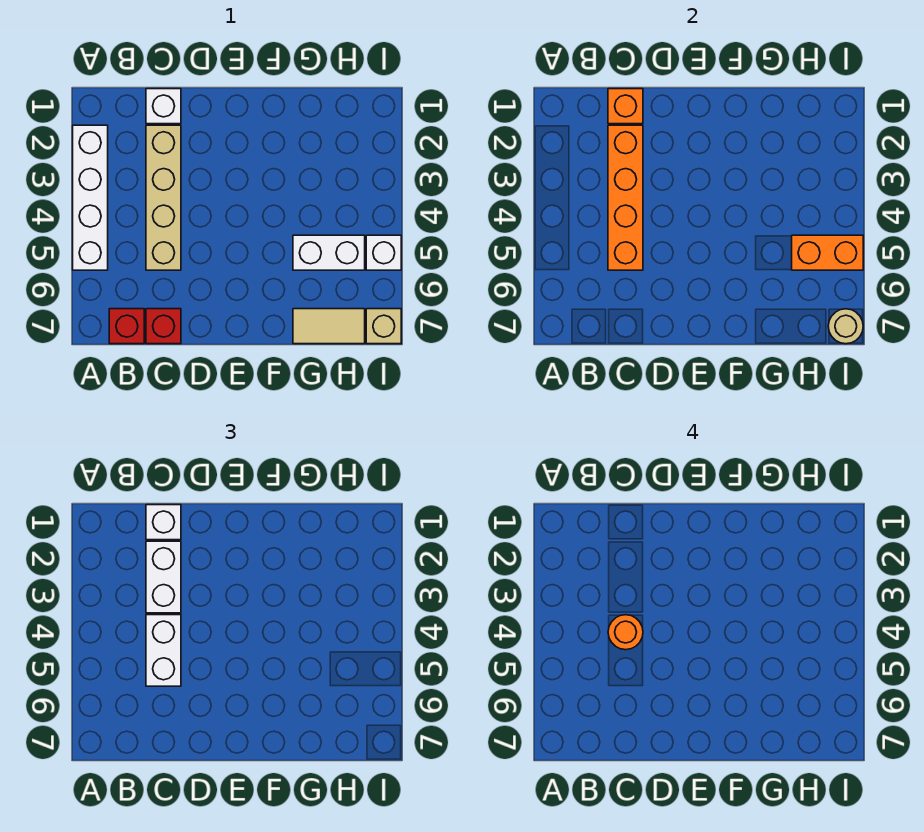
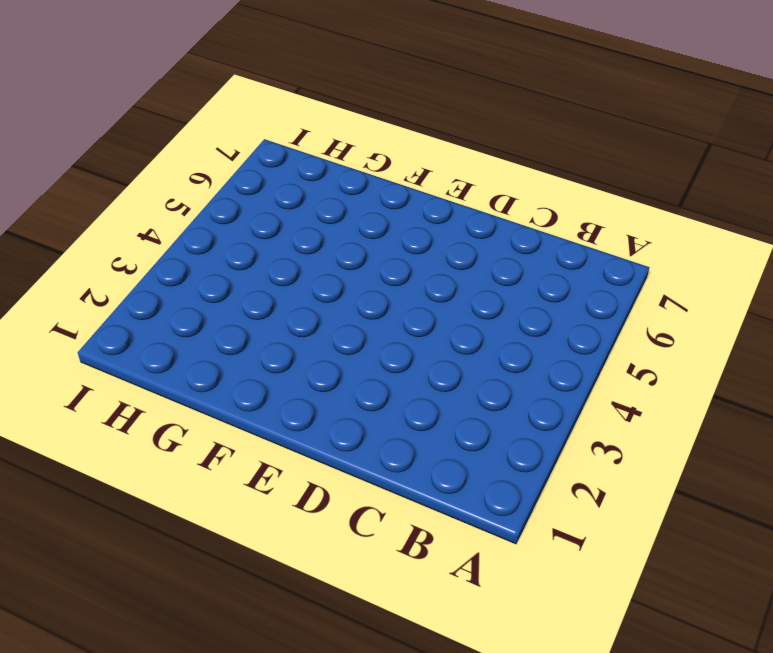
none -> white brick A2:A5 level 1
none -> red brick B7 level 1
none -> white brick C1 level 1

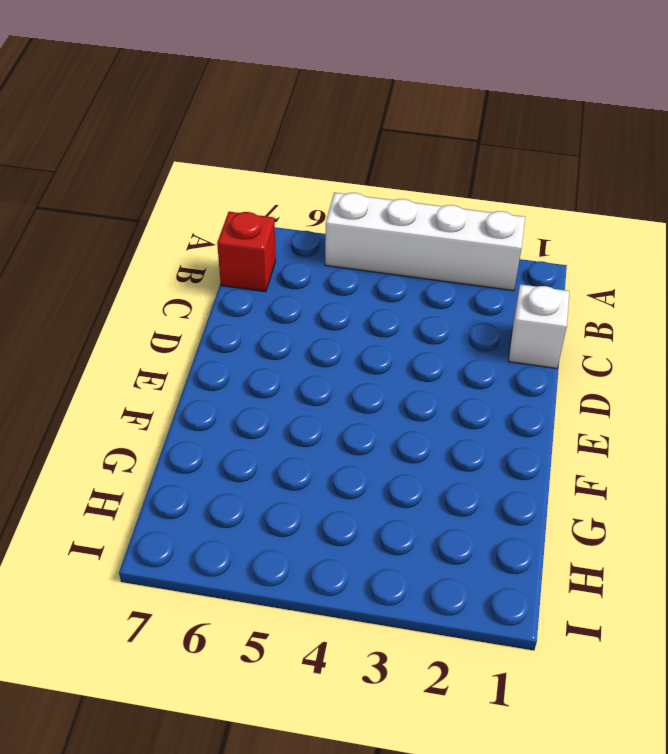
none -> tan brick C2:C5 level 1
none -> red brick C7 level 1
none -> white brick G5:H5 level 1

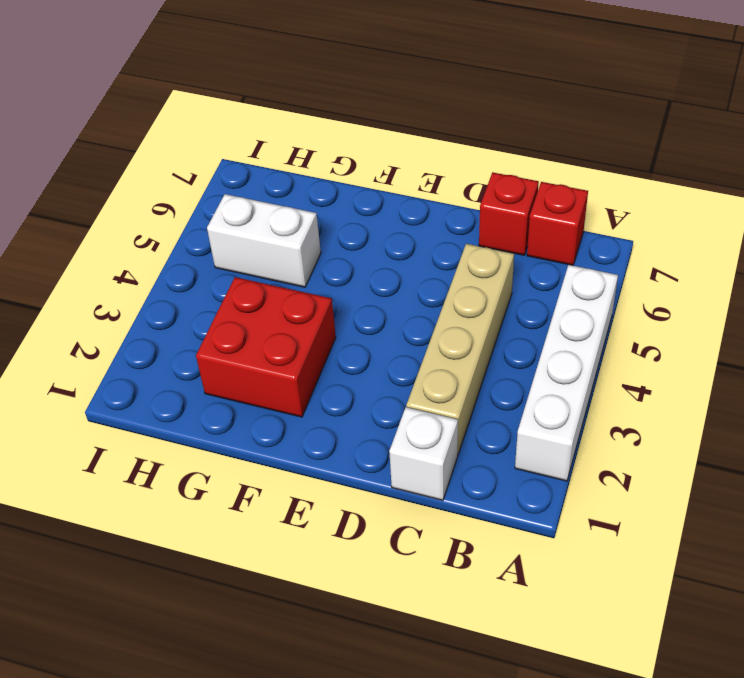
red brick F2:G3 level 1 -> none
none -> tan tile G7:H7 level 1
none -> white brick I5 level 1
none -> tan brick I7 level 1

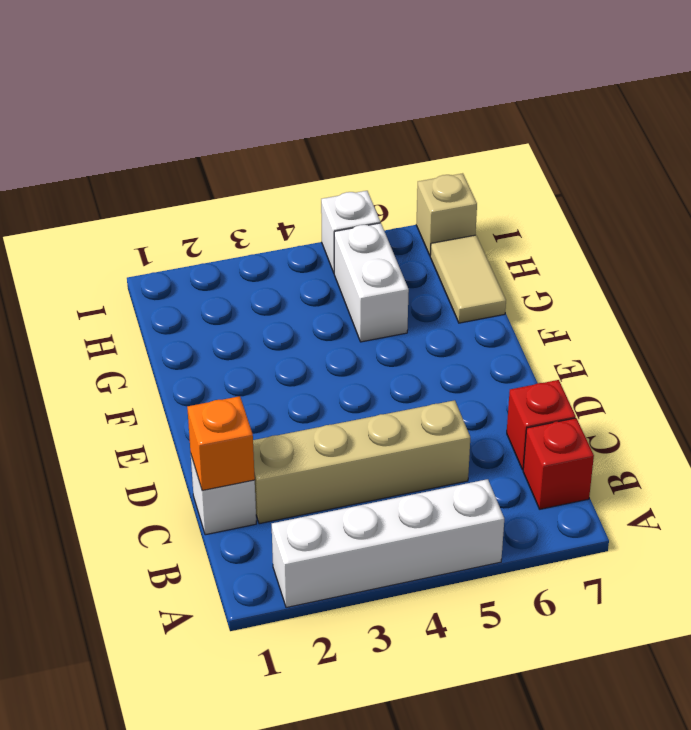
none -> orange brick C2:C5 level 2
none -> orange brick H5:I5 level 2
none -> tan round brick I7 level 2

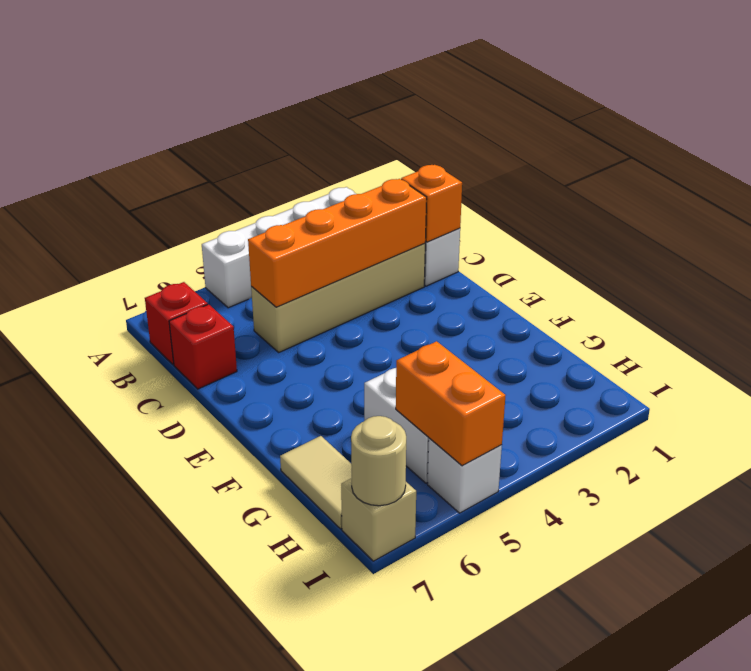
none -> white brick C1 level 3
none -> white brick C2:C3 level 3
none -> white brick C4:C5 level 3

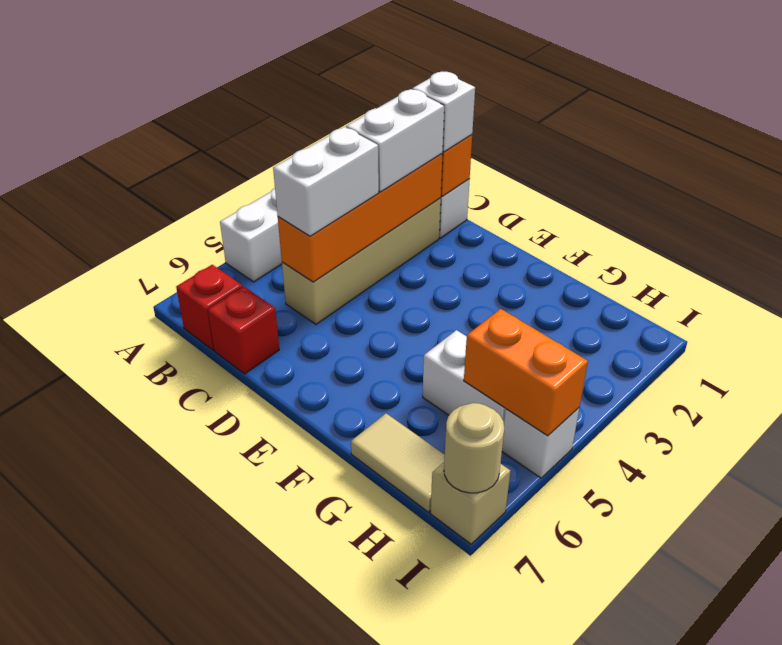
none -> orange round brick C4 level 4

